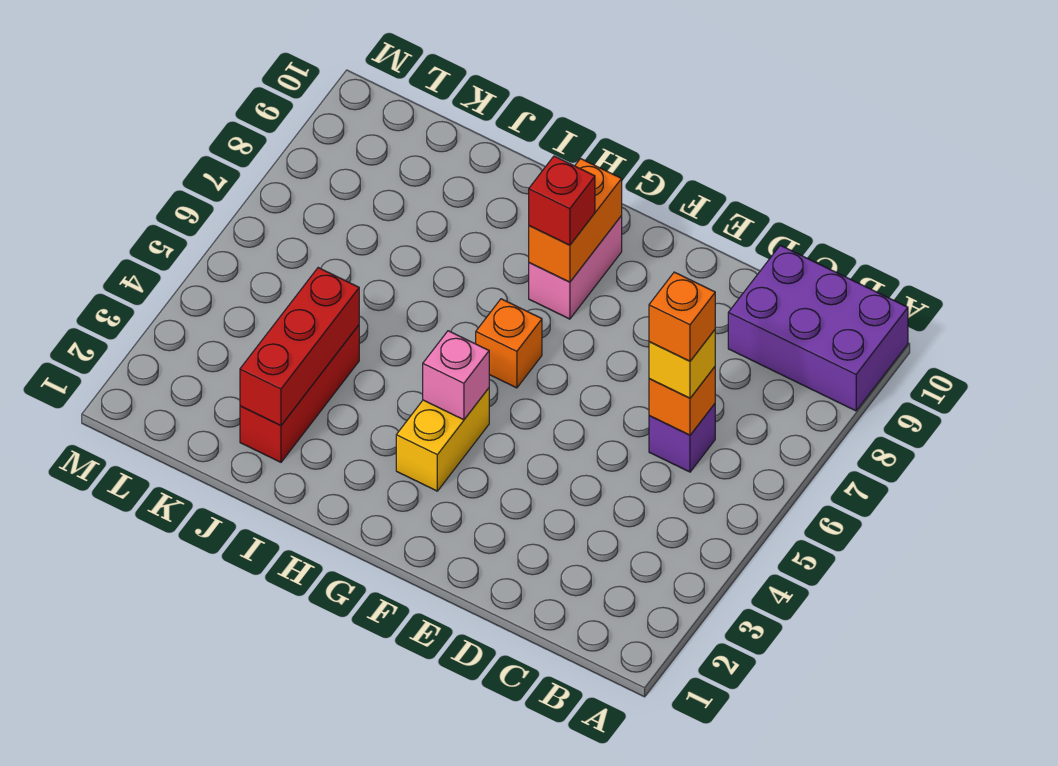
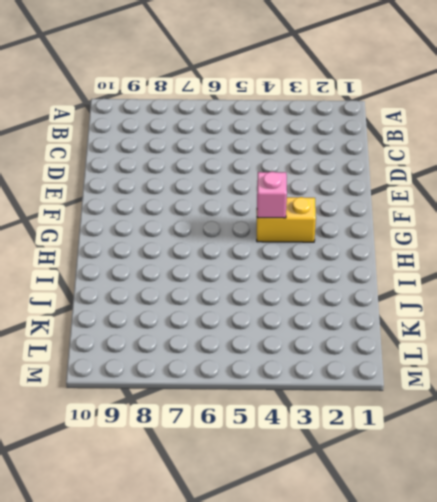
none -> purple brick A9:C10 level 1
none -> purple brick C6 level 1
none -> orange brick G6 level 1

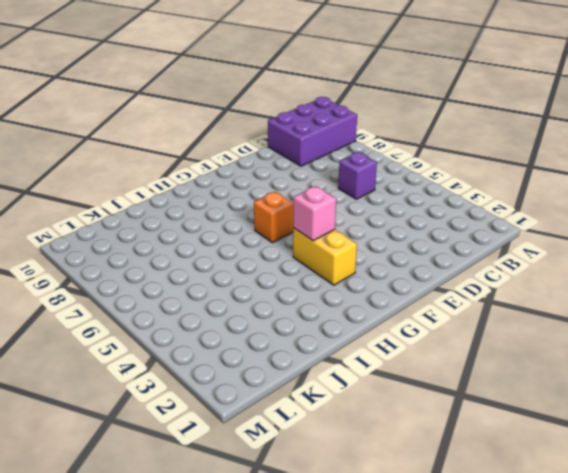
none -> pink brick G8:G9 level 1
none -> red brick J2:J4 level 1
none -> orange brick C6 level 2

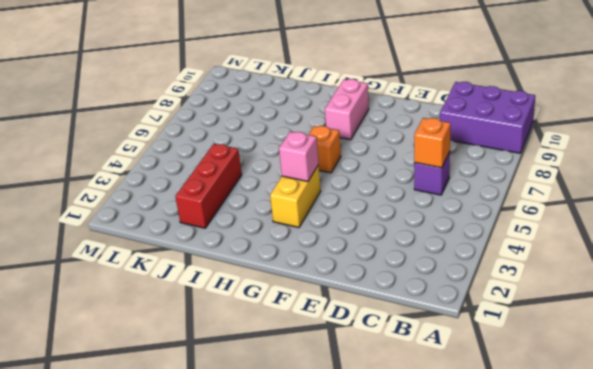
none -> orange brick G8:G9 level 2
none -> red brick J2:J4 level 2
none -> yellow brick C6 level 3

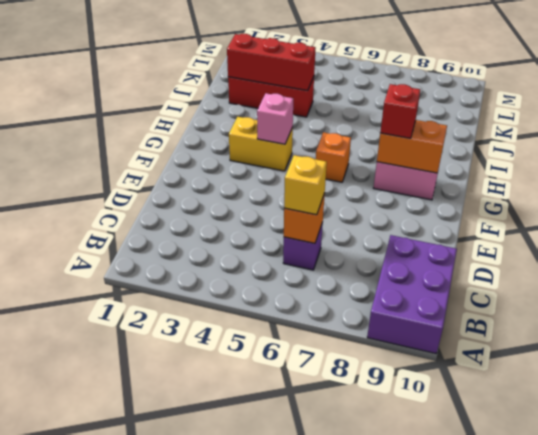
none -> orange brick C6 level 4

